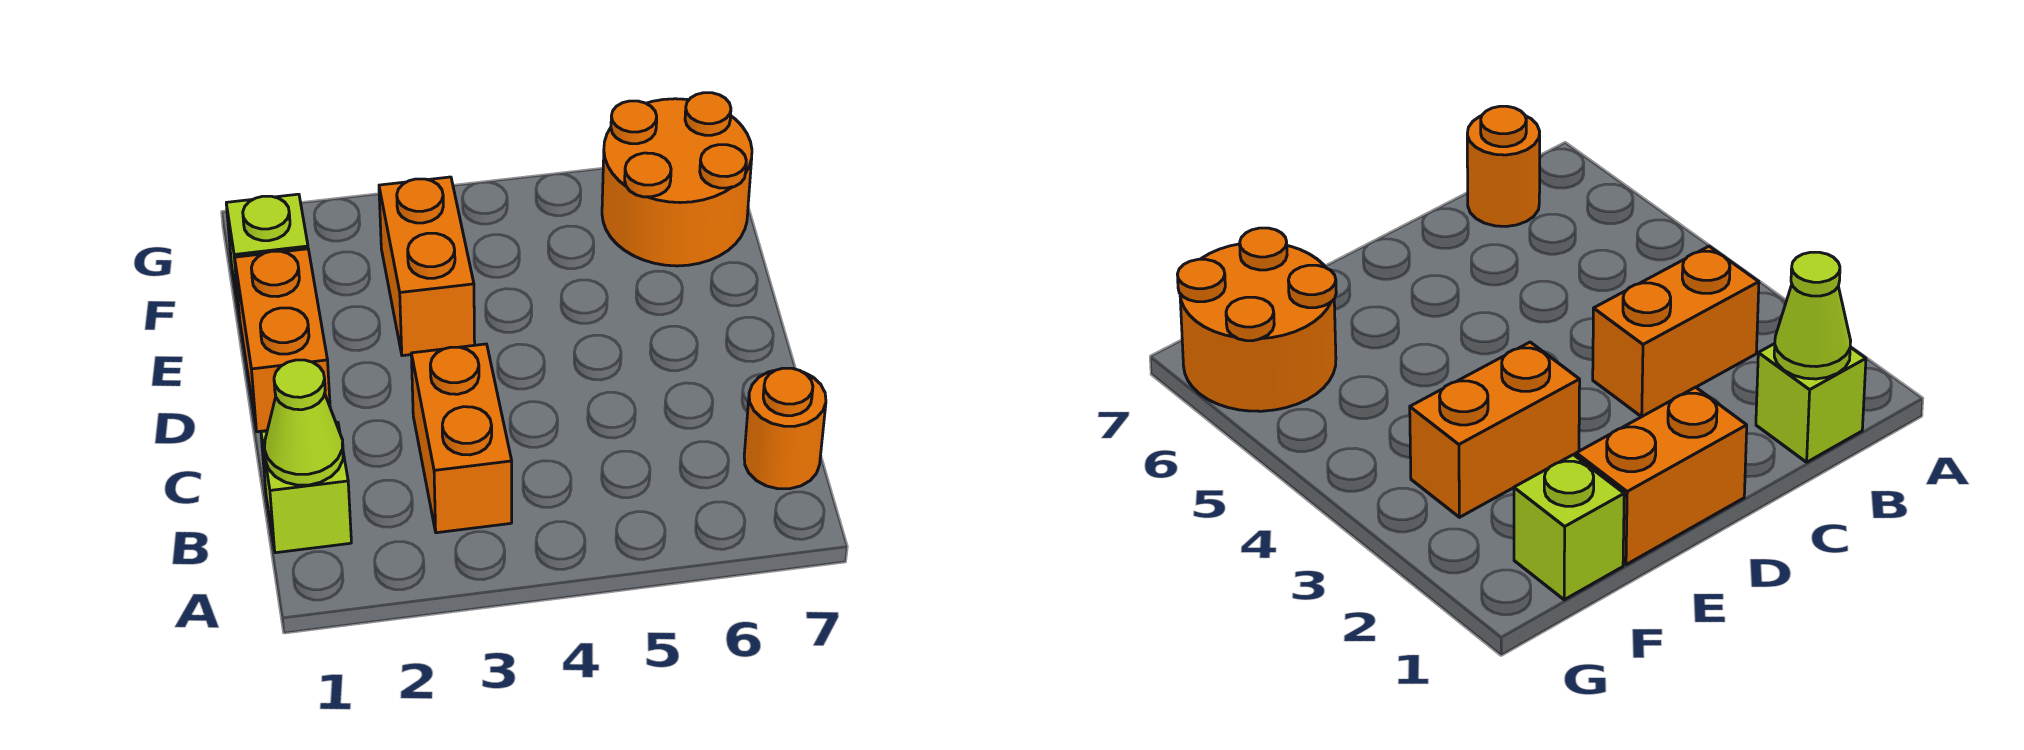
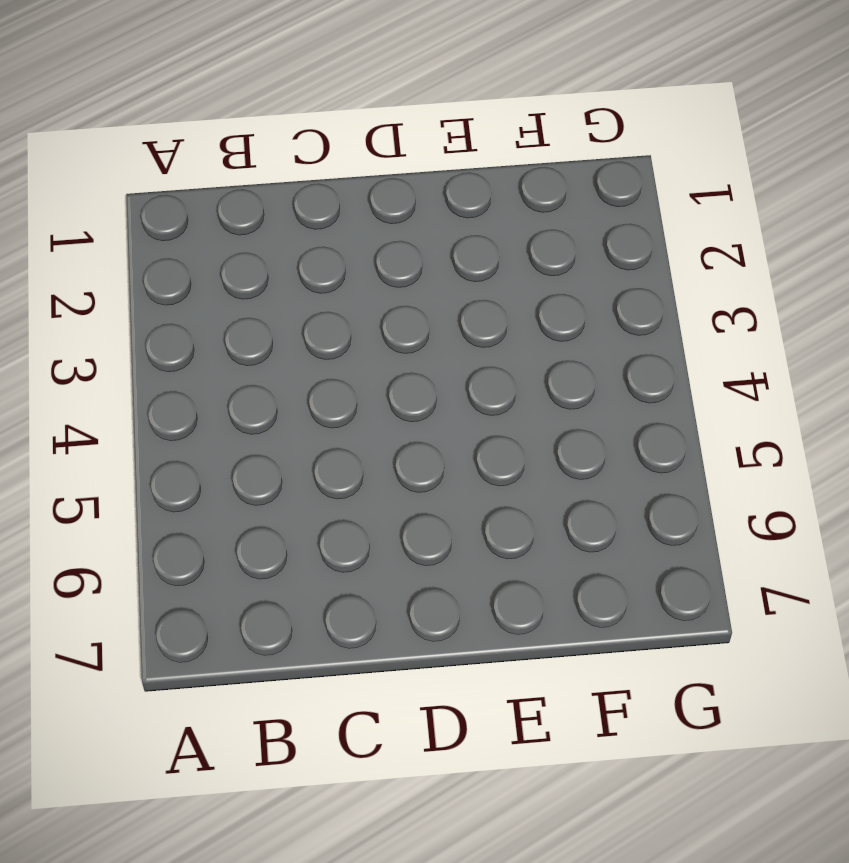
none -> lime brick B1 level 1
none -> orange brick B3:C3 level 1

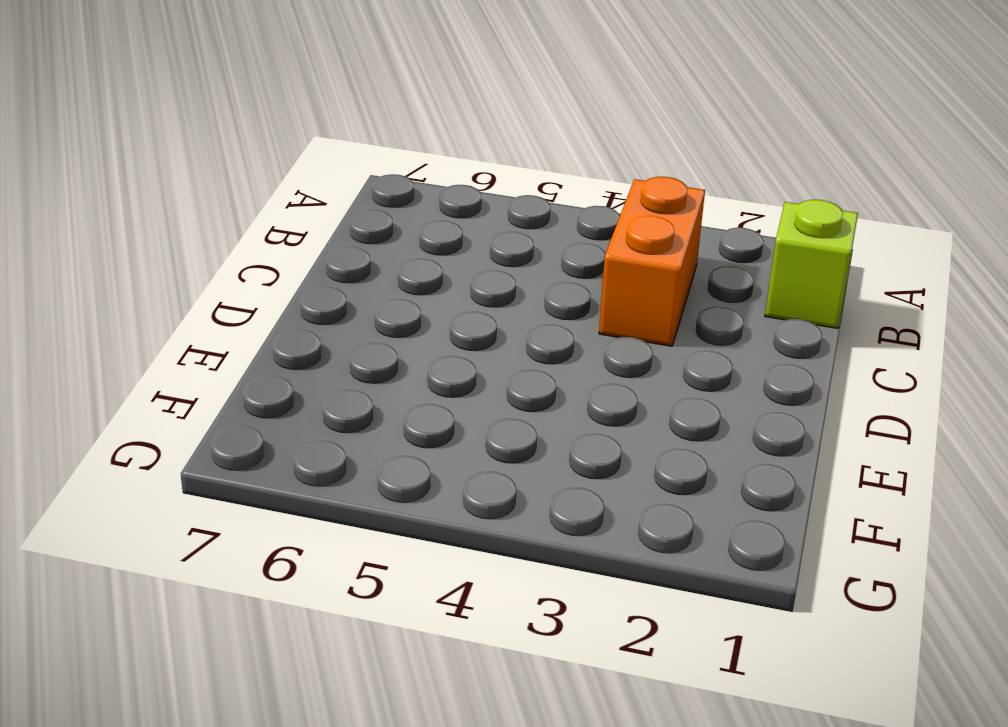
none -> orange round brick B7 level 1
none -> orange brick D1:E1 level 1

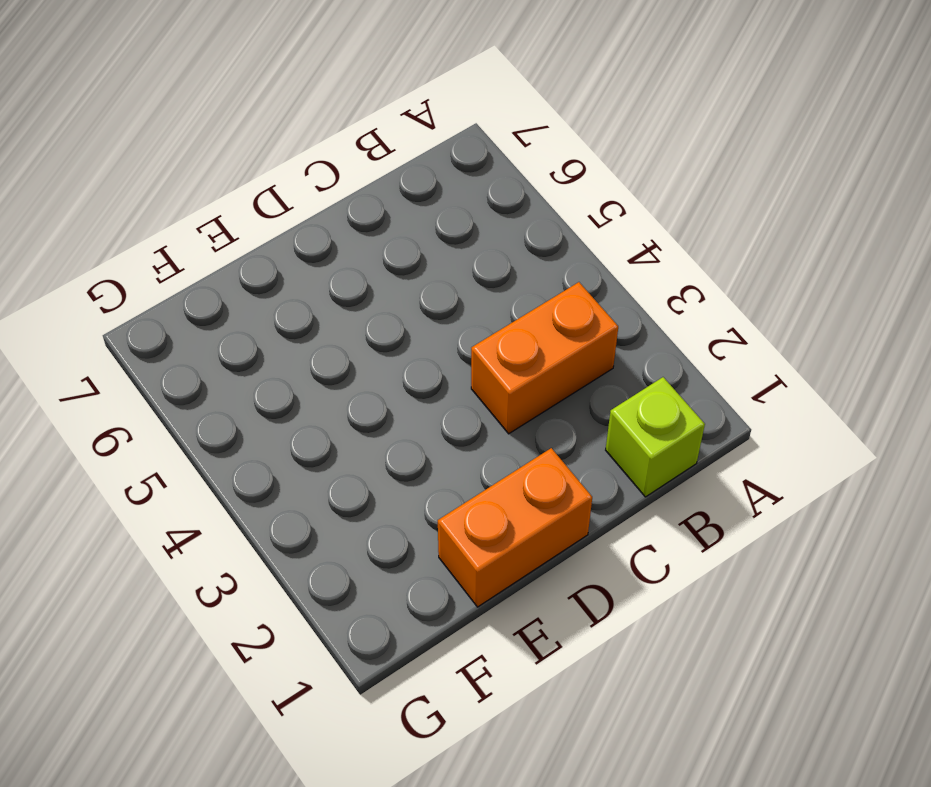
none -> orange round brick B7 level 1
none -> orange brick E3:F3 level 1

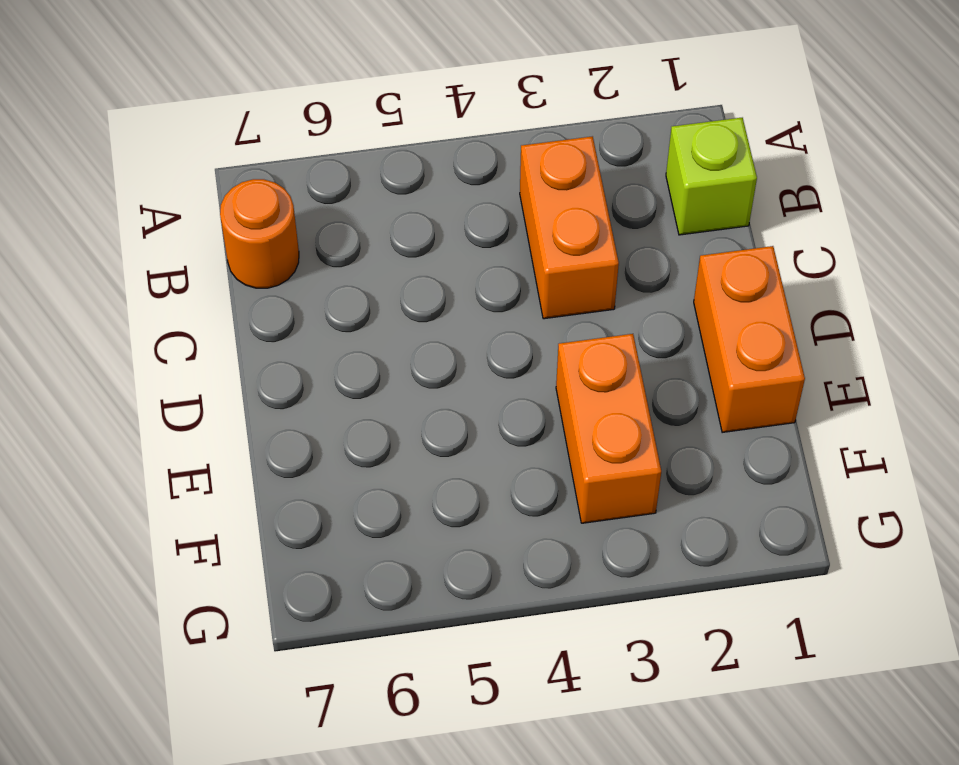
none -> lime brick F1 level 1
none -> orange round brick F6:G7 level 1

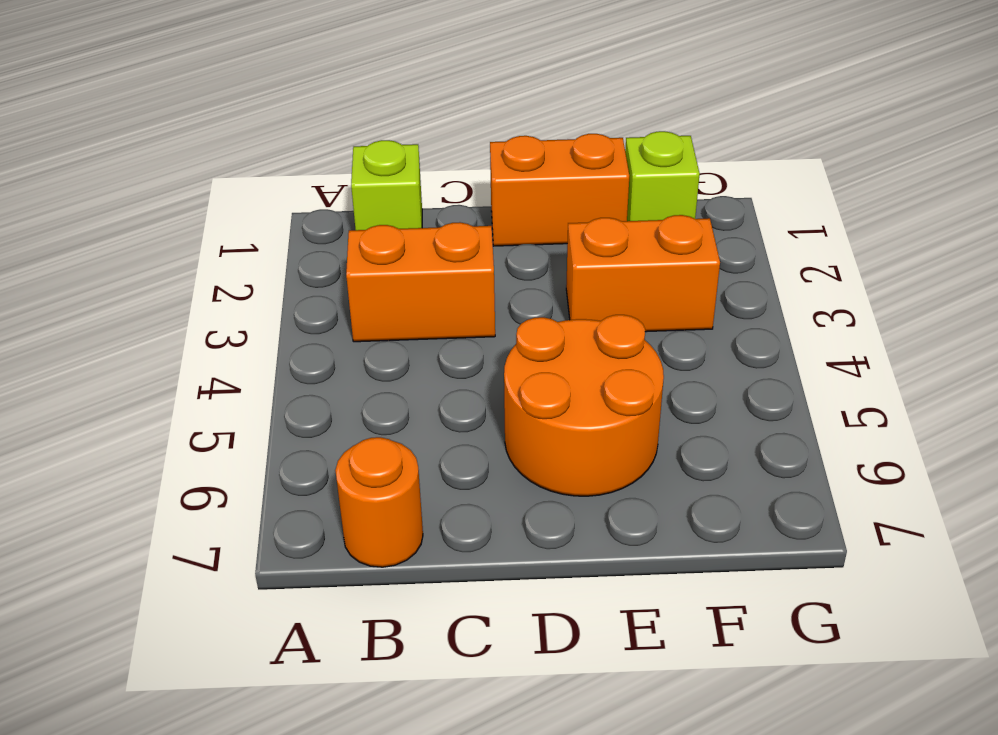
orange round brick D5:E6 level 1 -> orange round brick F6:G7 level 1
none -> lime cone B1 level 2

